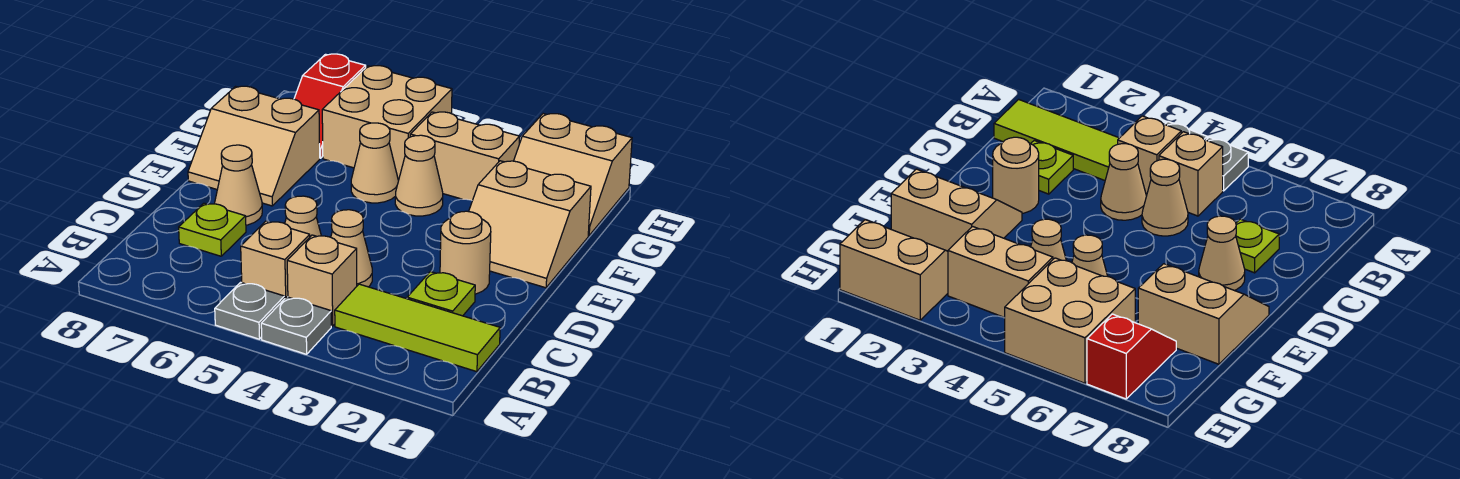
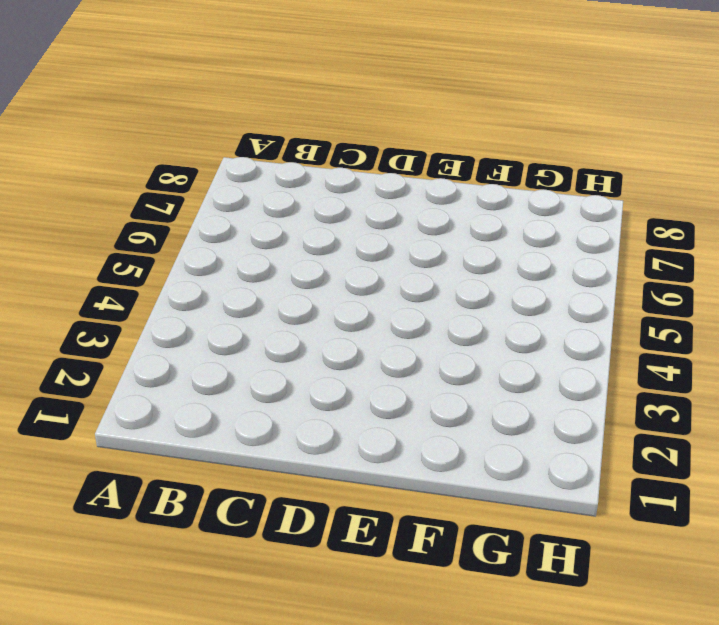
none -> grey plate A4 level 1
none -> grey plate A5 level 1
none -> lime tile B1:B3 level 1

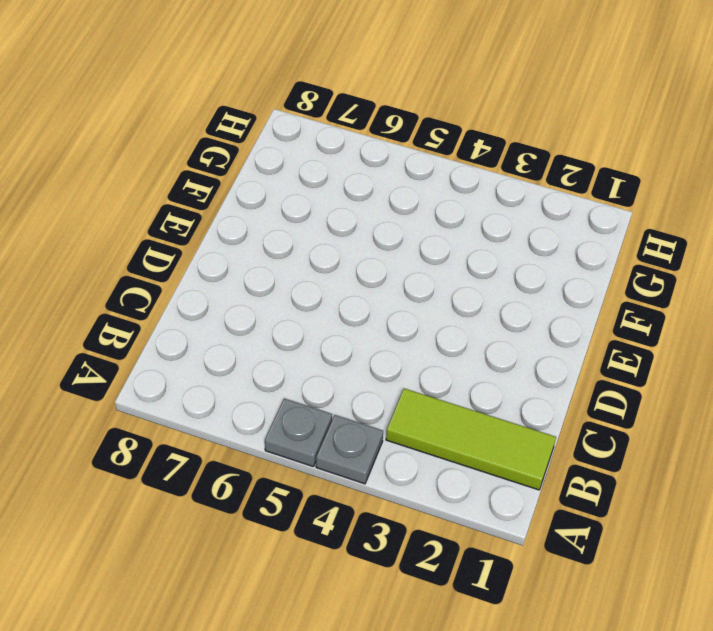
none -> tan brick B4 level 1
none -> tan brick B5 level 1
none -> lime plate C2 level 1

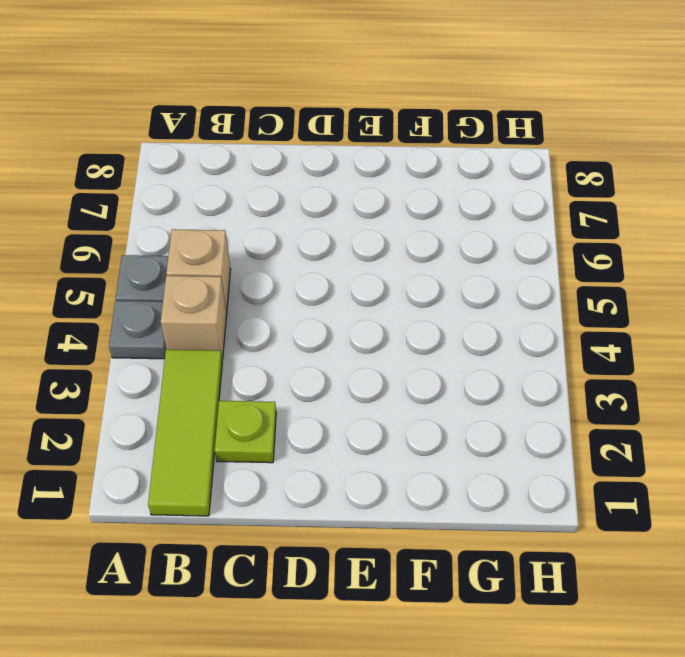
none -> tan cone C4 level 1
none -> tan cone C5 level 1
none -> lime plate C7 level 1

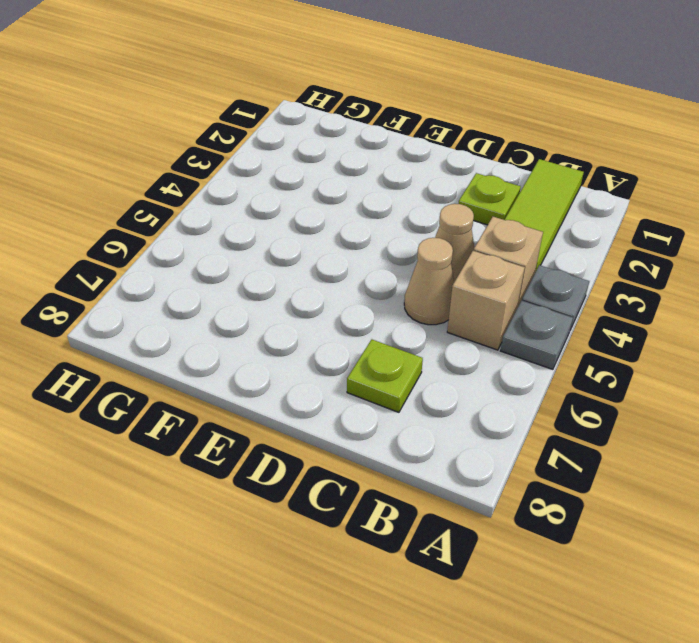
none -> tan round brick D2 level 1
none -> tan cone D7 level 1
none -> tan slope E1:F2 level 1 top F

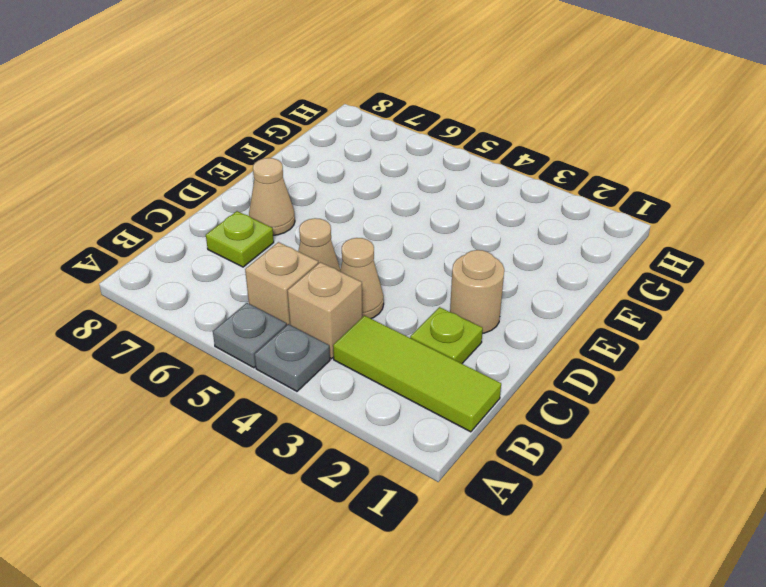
none -> tan slope E1:F2 level 1 top F
none -> tan slope E7:F8 level 1 top F
none -> tan cone F4 level 1

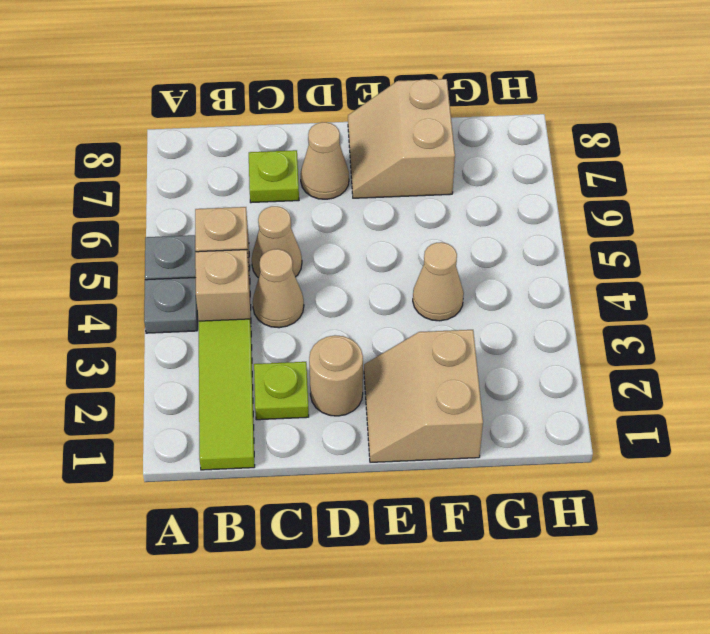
none -> tan cone F5 level 1
none -> tan slope G1:H2 level 1 top H
none -> tan brick G3:G4 level 1

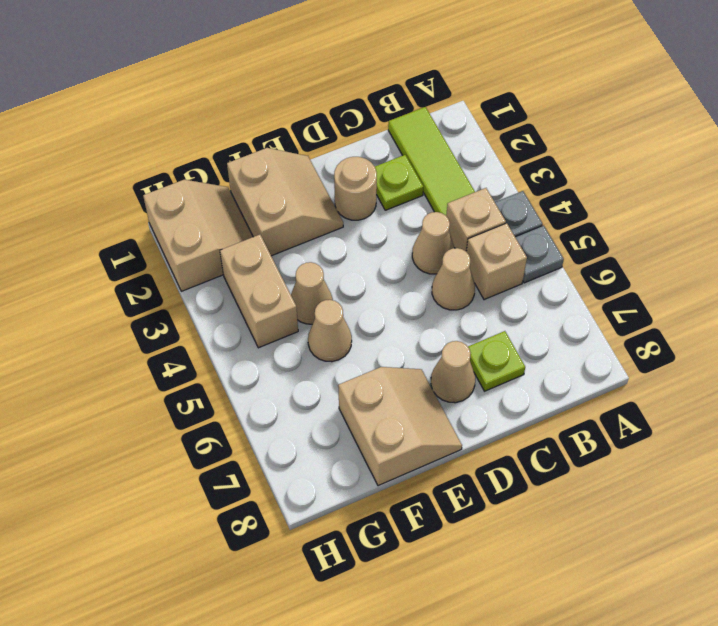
none -> tan brick G5:H6 level 1
none -> red slope G7:H7 level 1 top H

